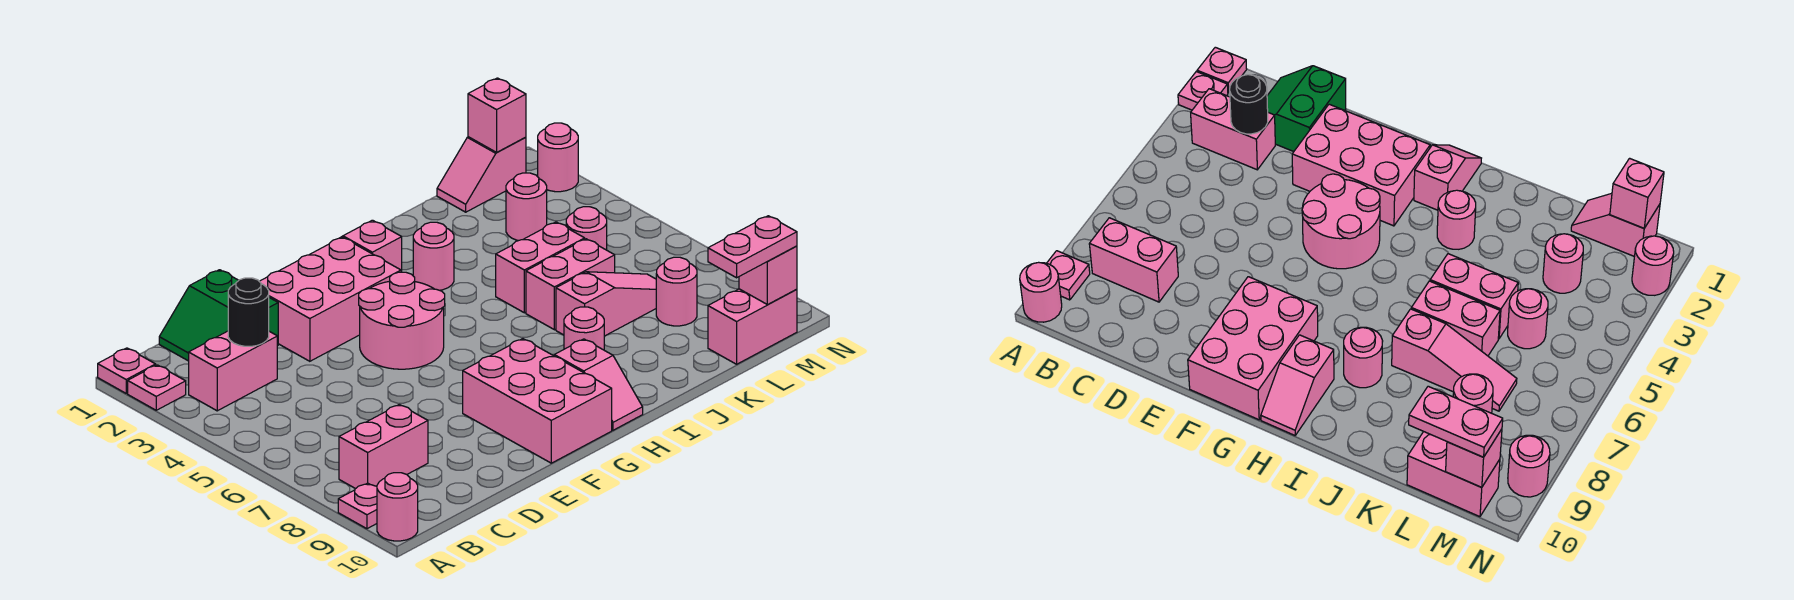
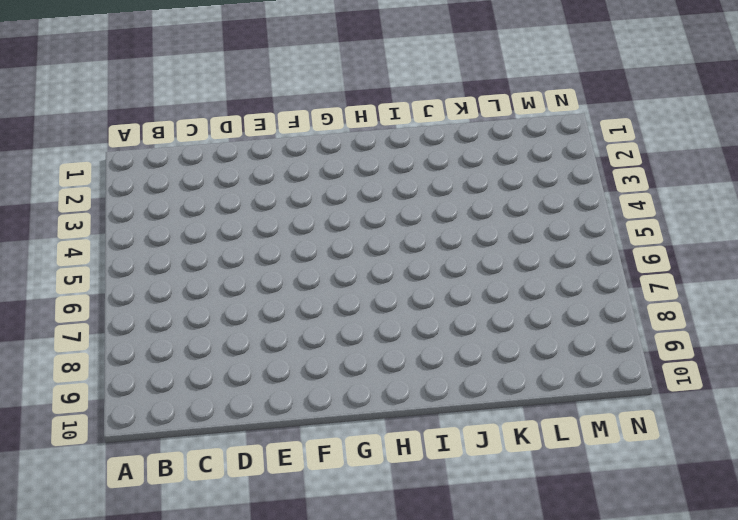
none -> pink plate A1 level 1
none -> pink plate A2 level 1
none -> pink plate A9 level 1

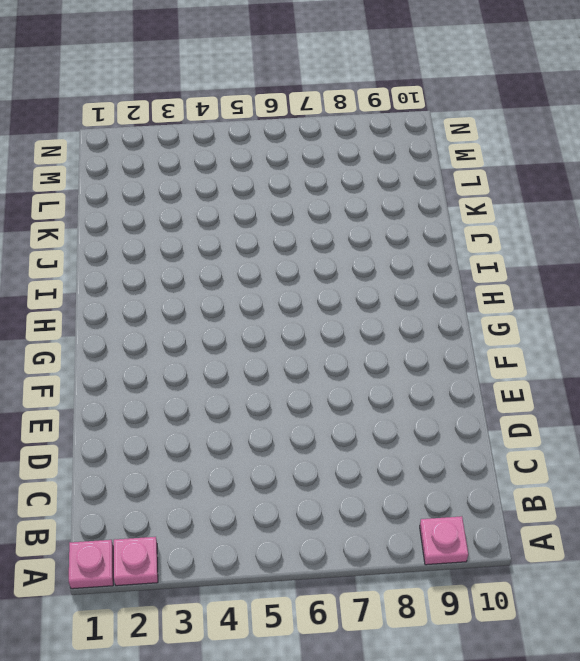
none -> pink round brick A10 level 1
none -> pink brick B3:C3 level 1
none -> pink brick B8:C8 level 1

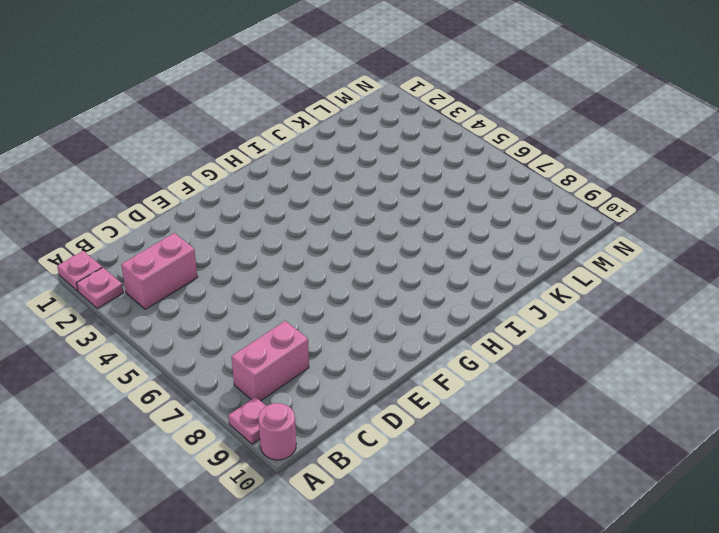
none -> green slope C1:D2 level 1 top D
none -> pink brick E2:G3 level 1
none -> pink round brick F4:G5 level 1

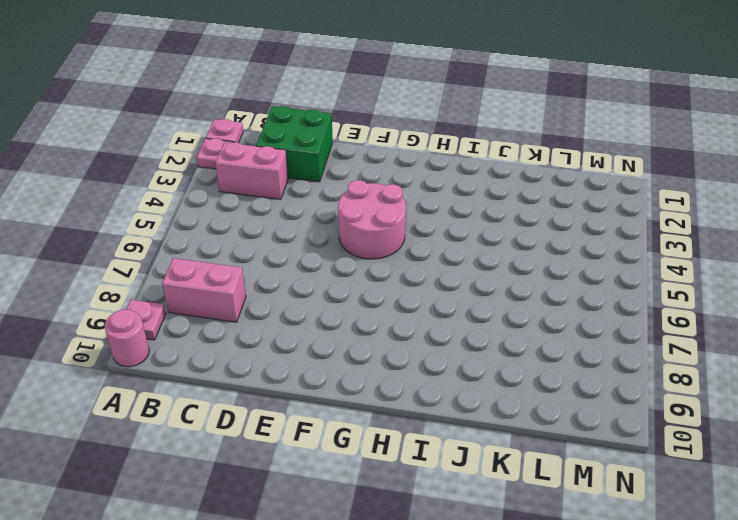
green brick C1:D2 level 1 -> green slope C1:D2 level 1 top D
none -> pink brick E2:G3 level 1
none -> pink brick F8:G10 level 1
none -> pink slope H1:H2 level 1 top 2

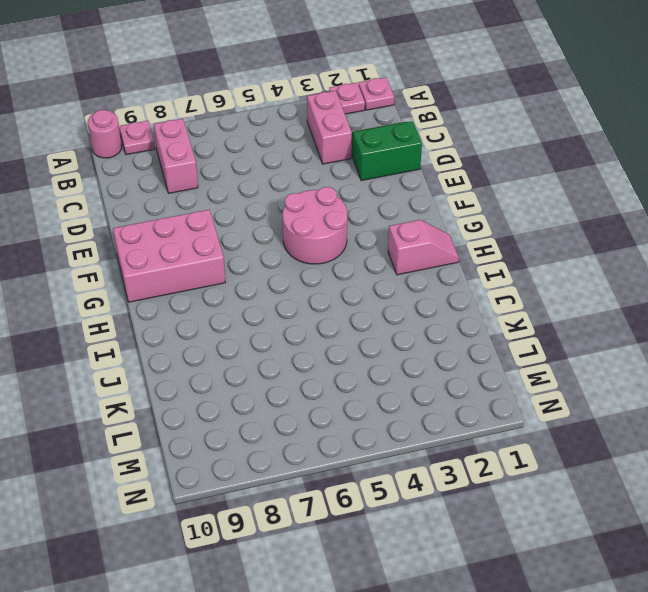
none -> pink brick E2:G3 level 1
none -> pink slope H9:H10 level 1 top 9
none -> pink round brick I3 level 1

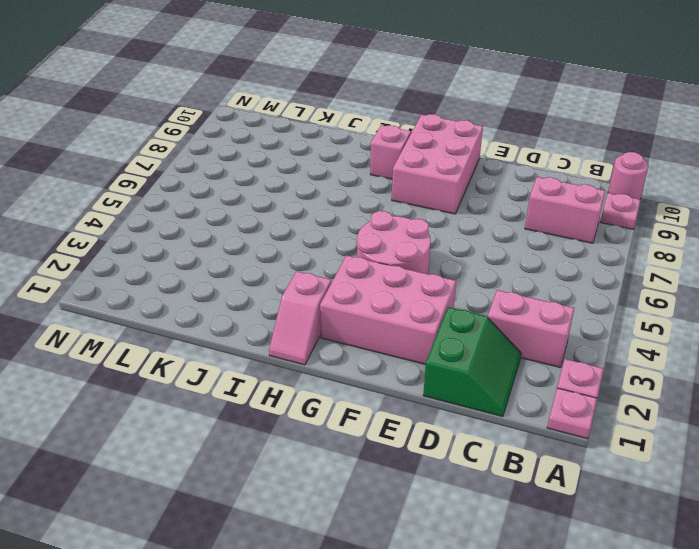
none -> pink round brick I3 level 1
none -> pink round brick I8 level 1
none -> pink brick J5:K5 level 1

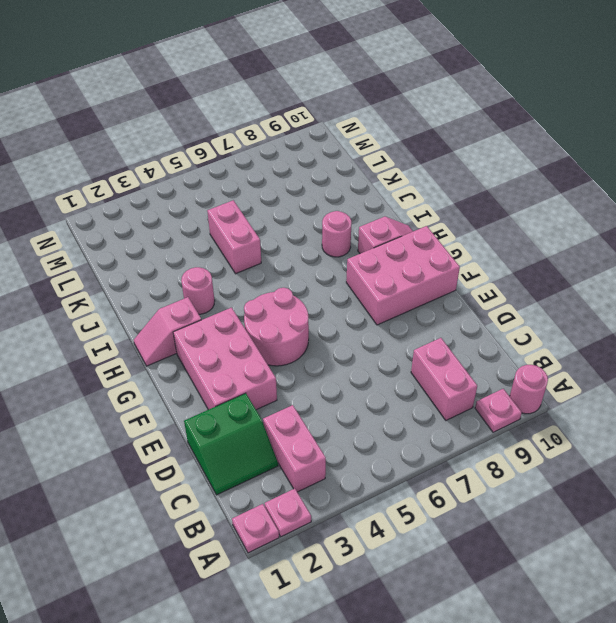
none -> pink brick J6:K6 level 1
none -> pink slope J7:L7 level 1 top J
none -> pink slope L1:M1 level 1 top M

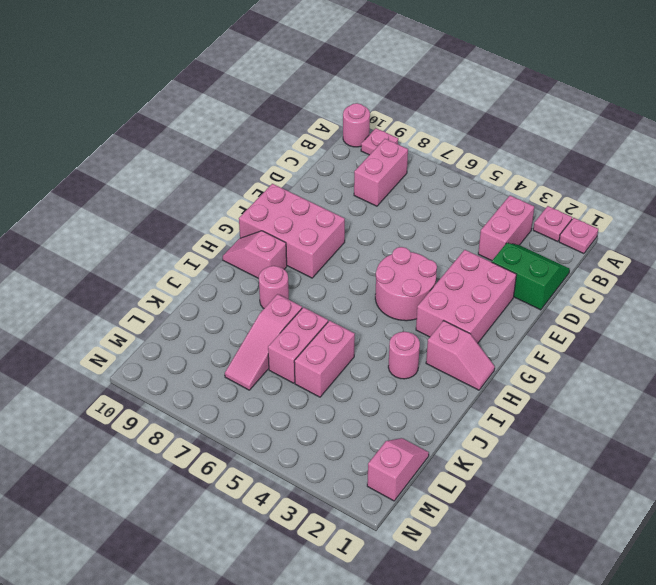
none -> pink round brick L3 level 1
none -> pink round brick L5 level 1
none -> pink round brick L8 level 1

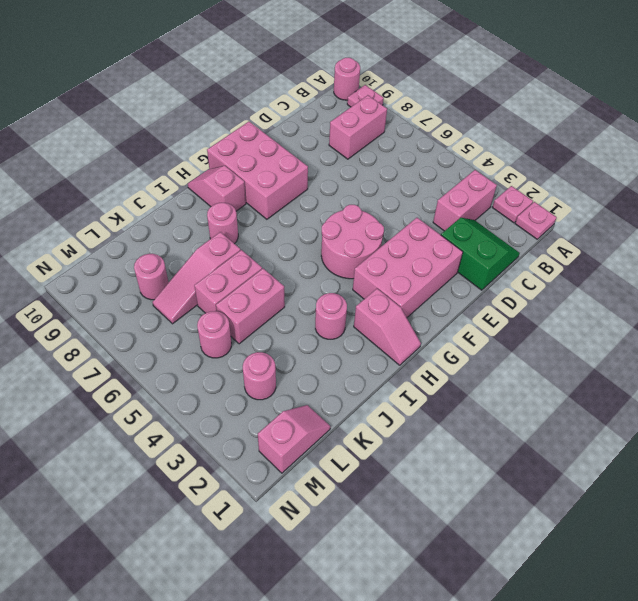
none -> pink brick L10:M10 level 1
none -> pink round brick N2 level 1
none -> pink round brick N9 level 1

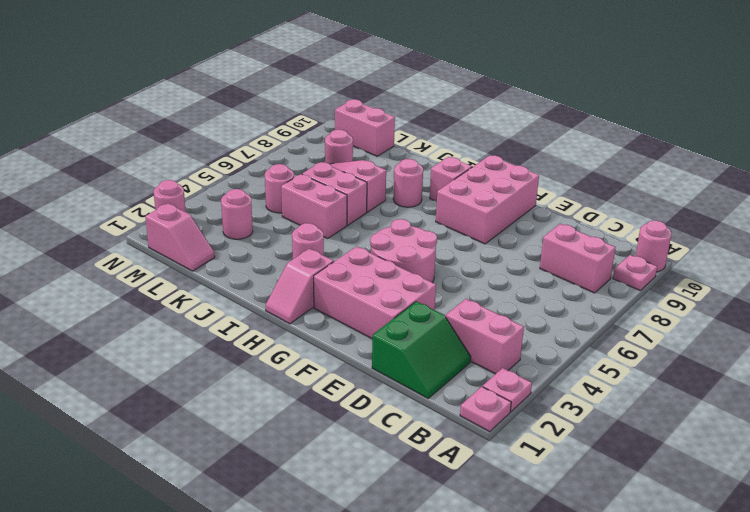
none -> pink round brick N9 level 1
none -> black round brick C3 level 2
none -> pink brick M1 level 2

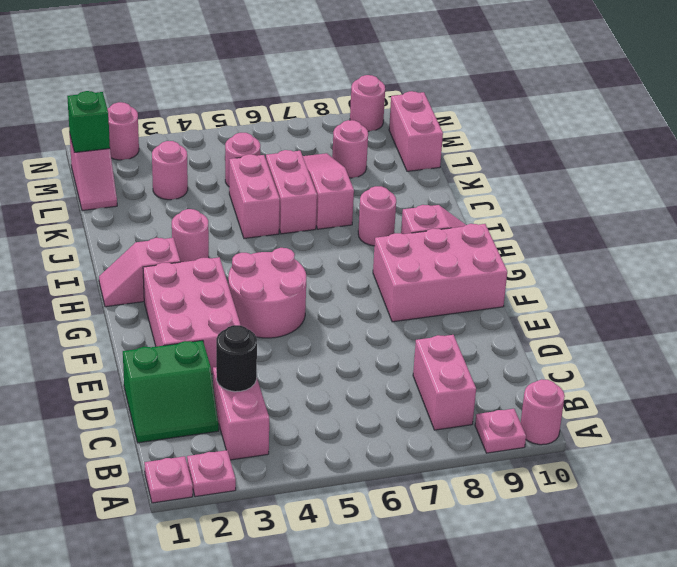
green brick M1 level 2 -> pink brick M1 level 2
none -> pink brick M10 level 2
none -> pink plate L10:M10 level 3

